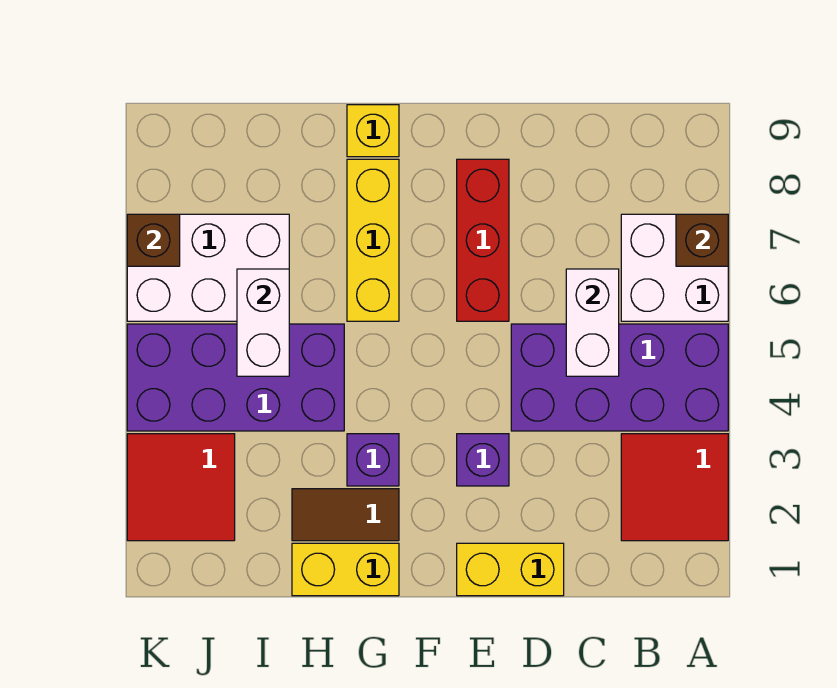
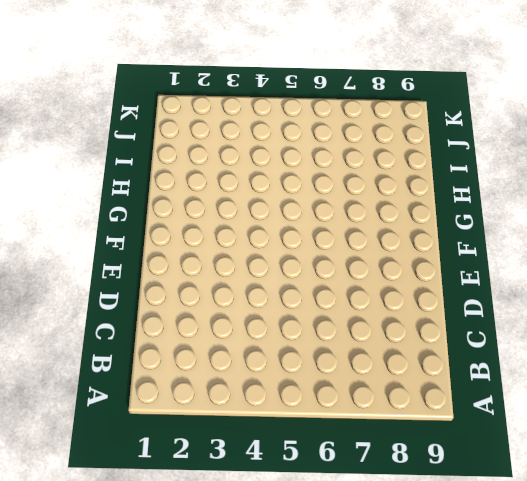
none -> red tile A2:B3 level 1
none -> purple brick A4:D5 level 1
none -> white brick A6:B7 level 1

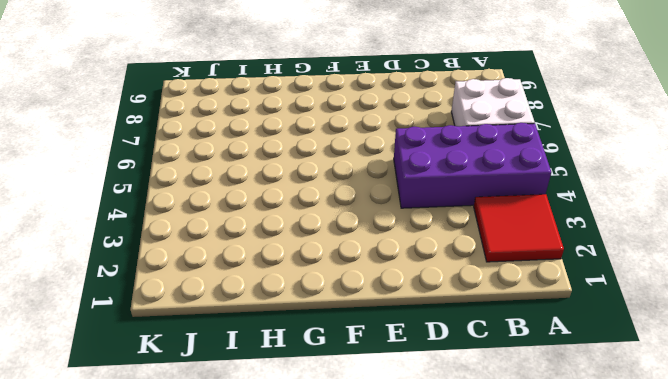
none -> yellow brick D1:E1 level 1
none -> purple brick E3 level 1
none -> red brick E6:E8 level 1

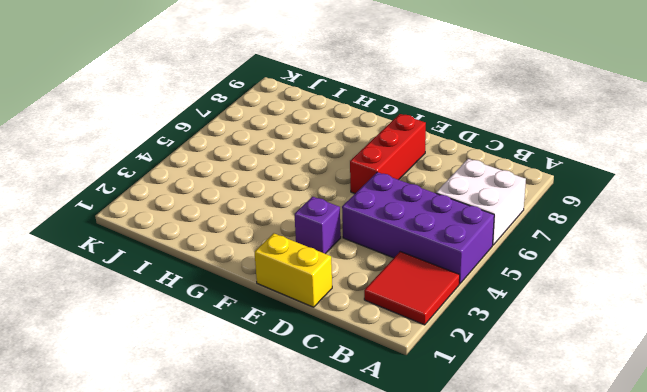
none -> yellow brick G1:H1 level 1
none -> brown tile G2:H2 level 1
none -> purple brick G3 level 1

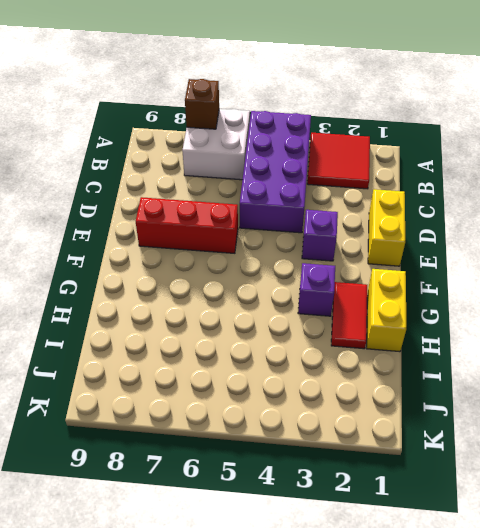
red tile G2:H2 level 1 -> brown tile G2:H2 level 1
none -> yellow brick G6:G8 level 1
none -> yellow brick G9 level 1
none -> purple brick H4:K5 level 1

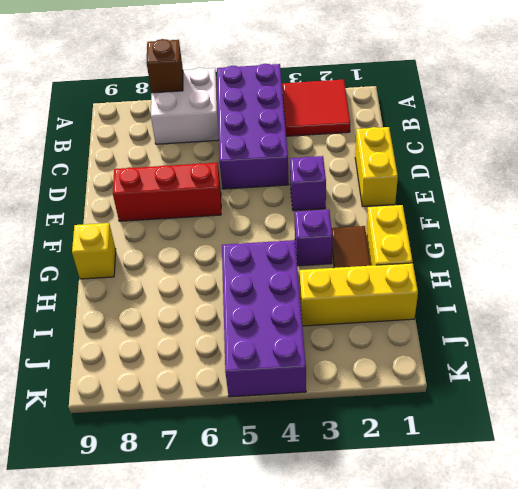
yellow brick I1:I3 level 1 -> yellow brick G6:G8 level 1
none -> white brick I6:K7 level 1
none -> red tile J2:K3 level 1
none -> white brick C5:C6 level 2

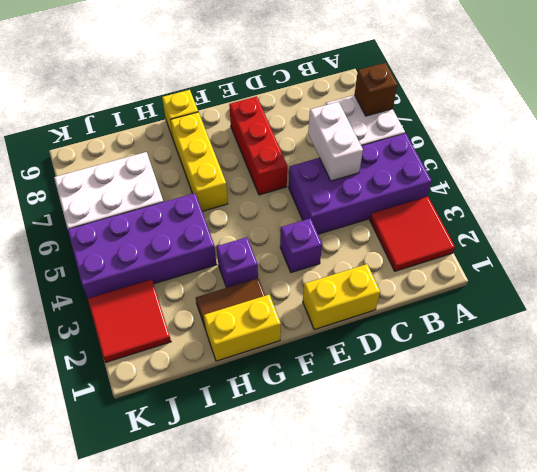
none -> white brick I5:I6 level 2
none -> brown brick K7 level 2

